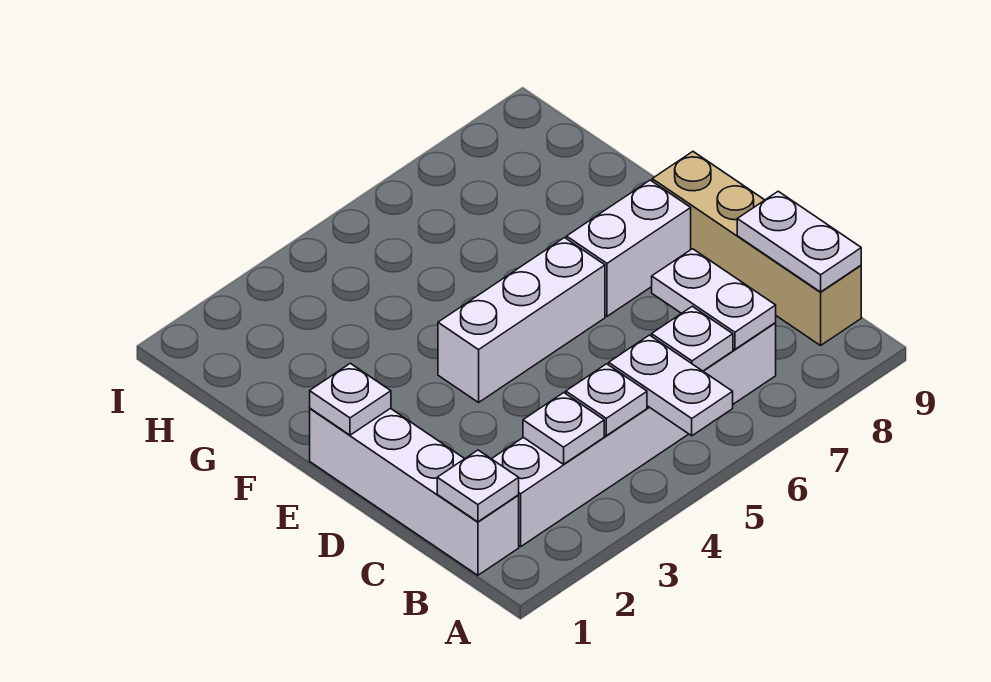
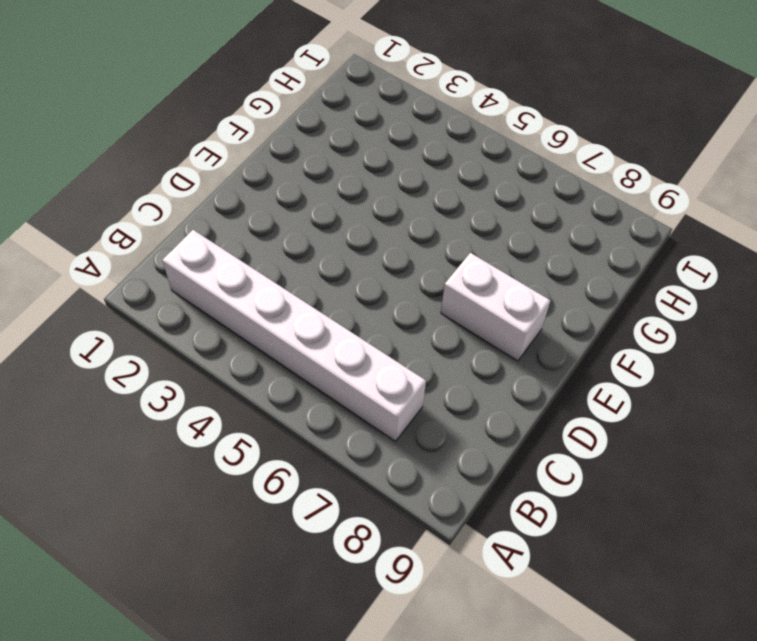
none -> white brick B1:E1 level 1
none -> tan brick B9:E9 level 1
none -> white brick E4:E6 level 1

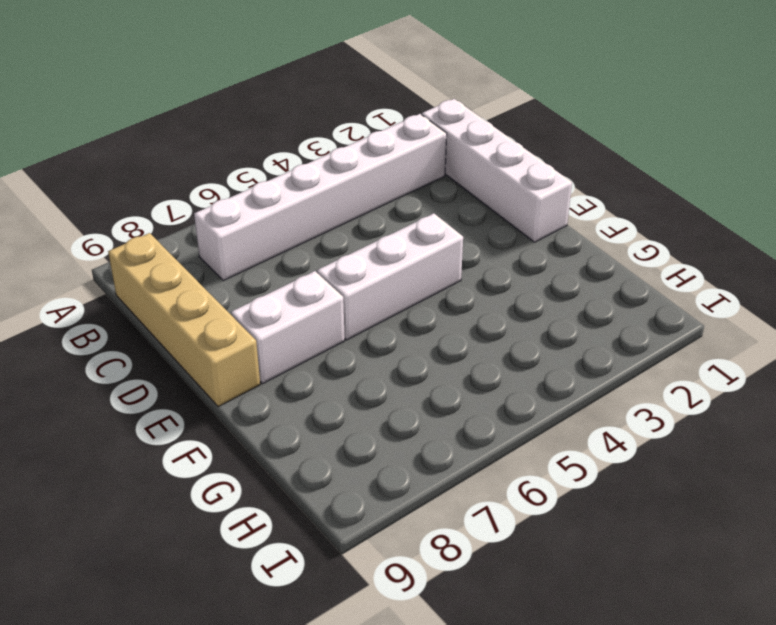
none -> white plate A5:B5 level 2
none -> white plate B1 level 2
none -> white plate B3 level 2

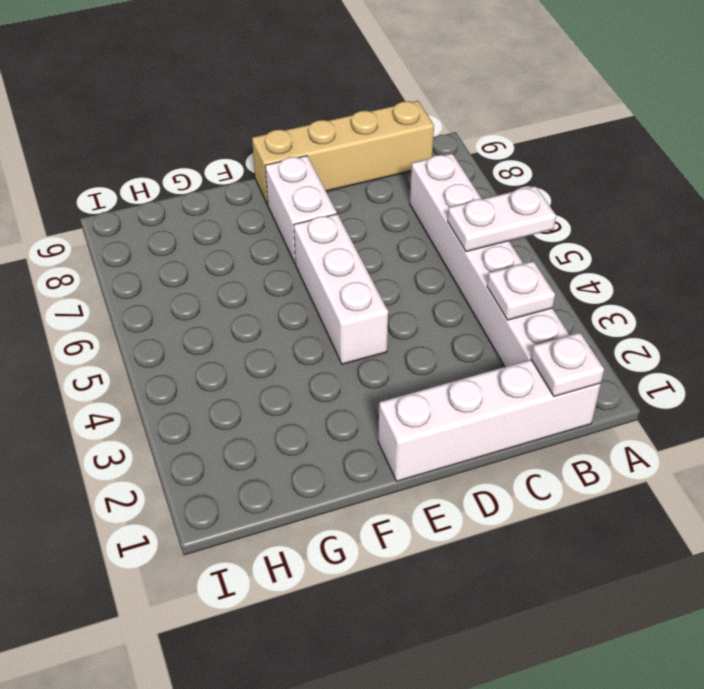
none -> white plate B4 level 2
none -> white plate B6 level 2
none -> white plate B7:C7 level 2

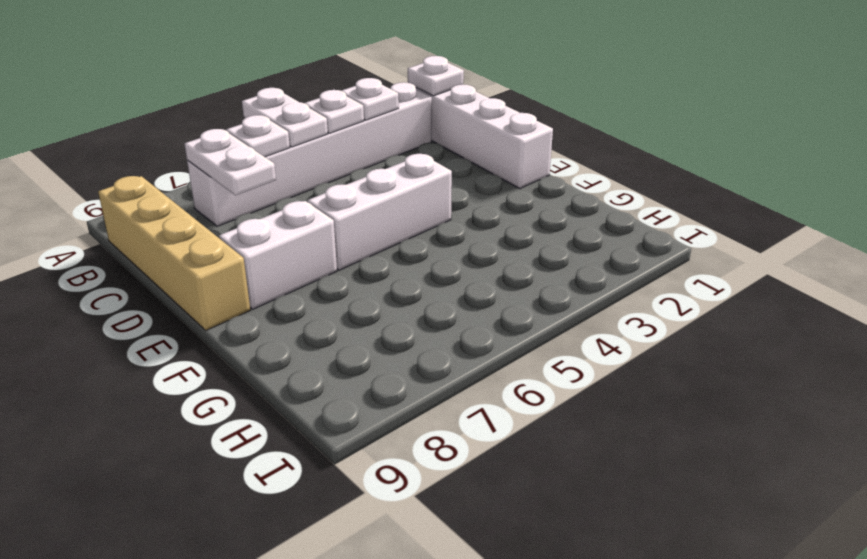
none -> white plate B9:C9 level 2
none -> white plate E1 level 2

